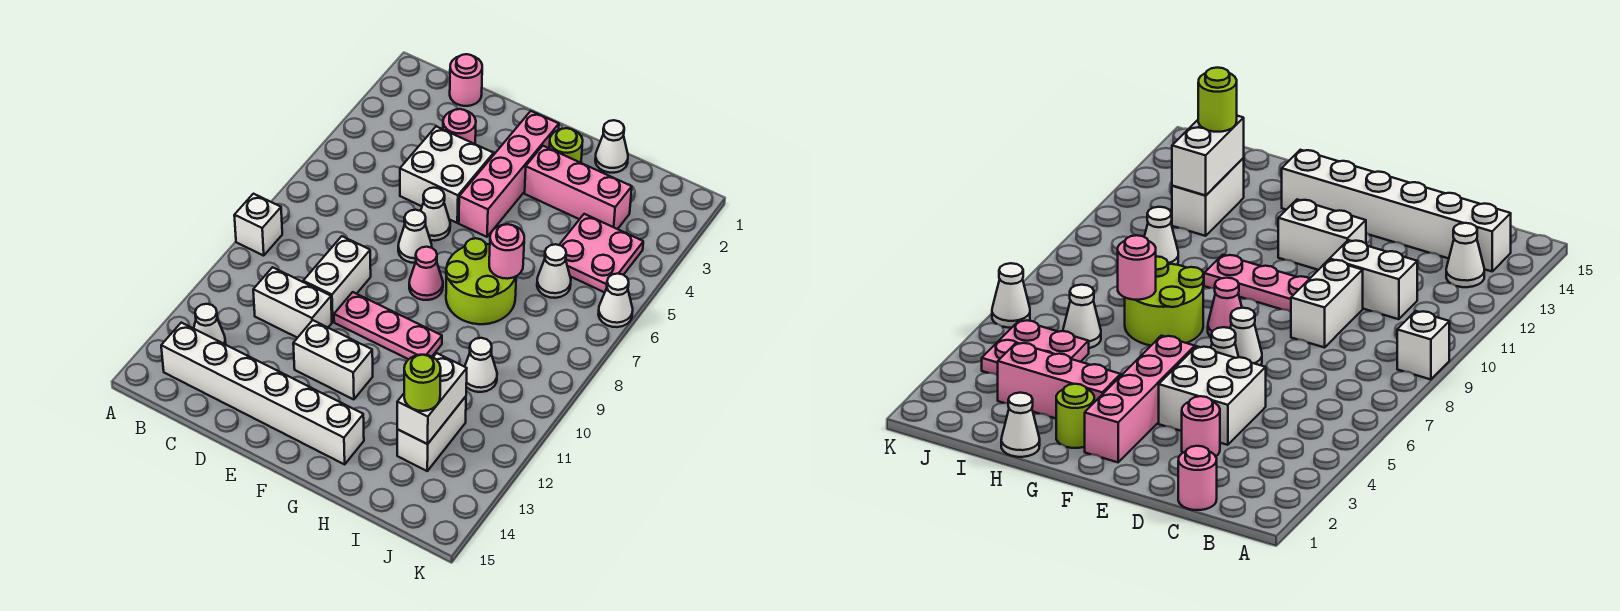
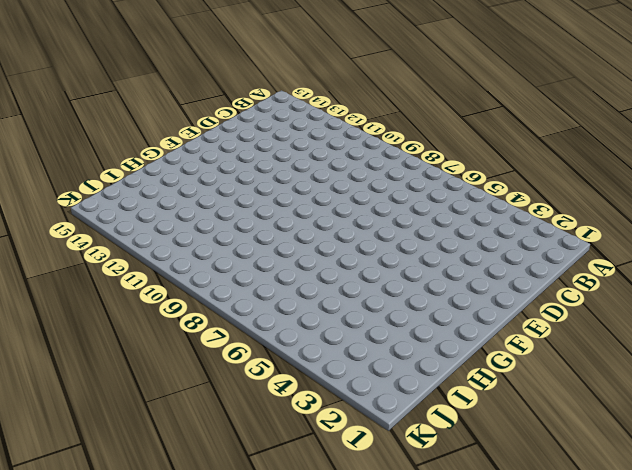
none -> white brick A9 level 1
none -> white cone B13 level 1
none -> white brick B14:G14 level 1

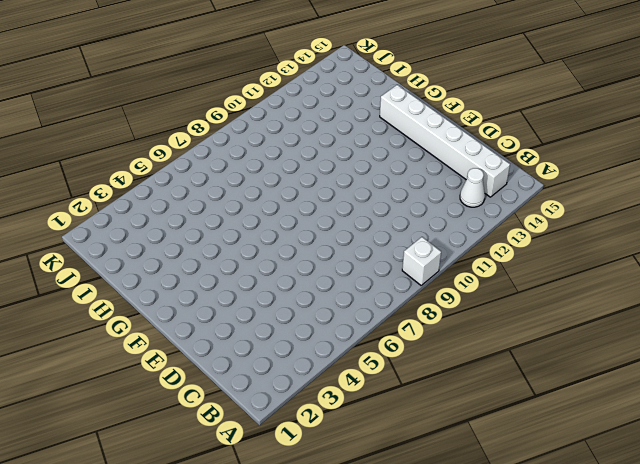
none -> pink round brick C1 level 1
none -> white brick C11:D11 level 1
none -> pink round brick D3 level 1

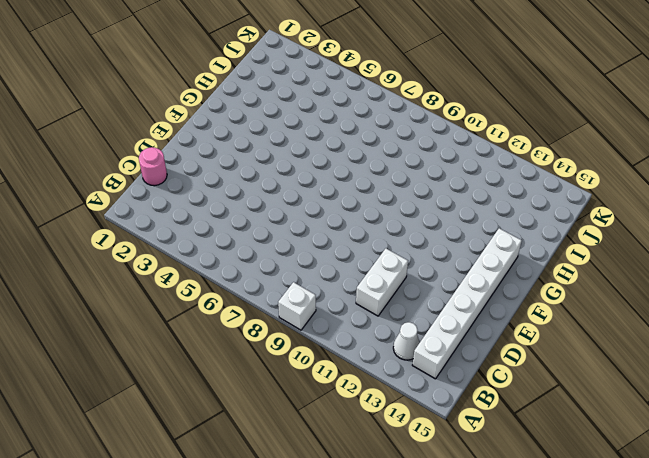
none -> pink round brick D3 level 1
none -> white brick D4:E5 level 1
none -> white brick D9:D10 level 1

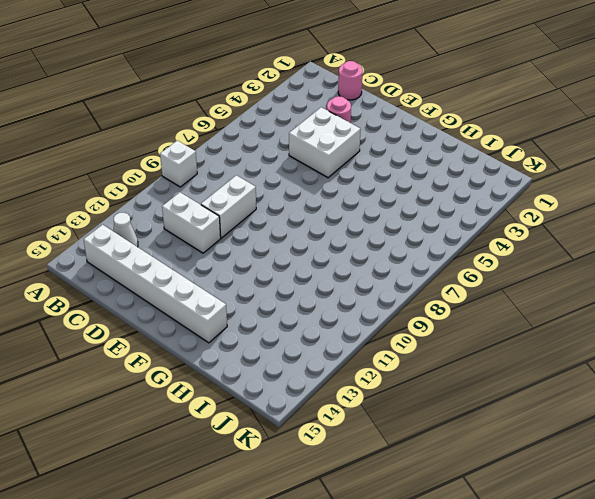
none -> white cone E6 level 1
none -> white cone E7 level 1
none -> pink plate E10:G10 level 1

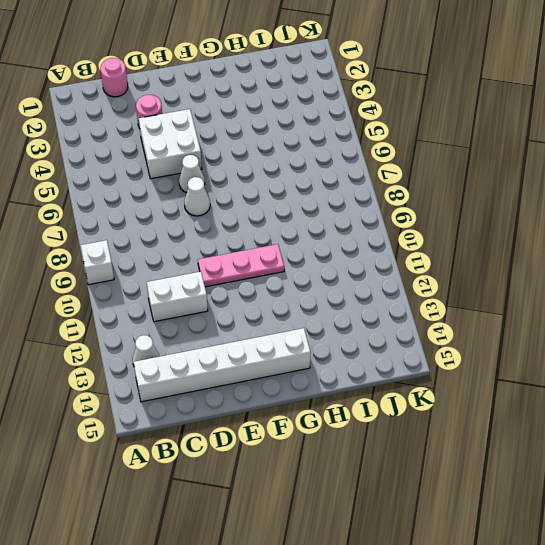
none -> white brick D9:D10 level 1
none -> white brick E12:F12 level 1
none -> pink brick F2:F5 level 1

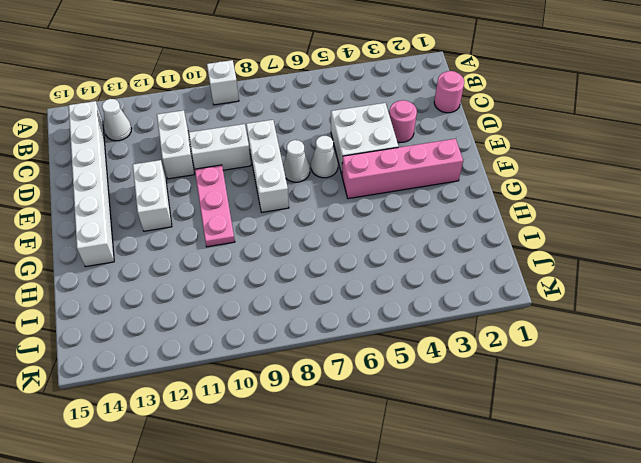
white brick D8:F8 level 1 -> pink cone F8 level 1
none -> lime round brick G2 level 1
none -> pink brick G3:I3 level 1
none -> lime round brick G7:H8 level 1

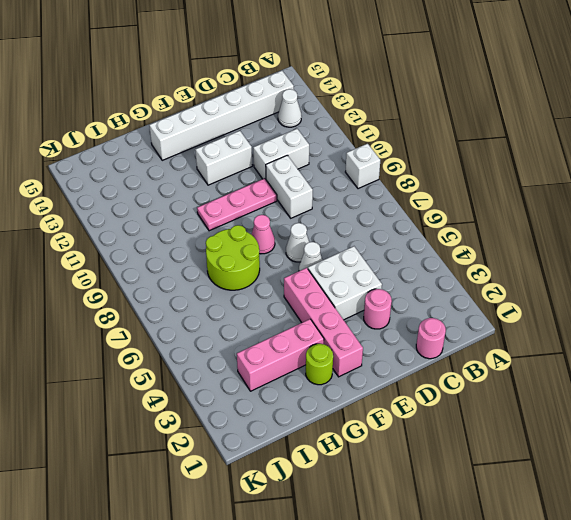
none -> white cone H1 level 1
none -> pink plate I4:J5 level 1
none -> white cone I6 level 1

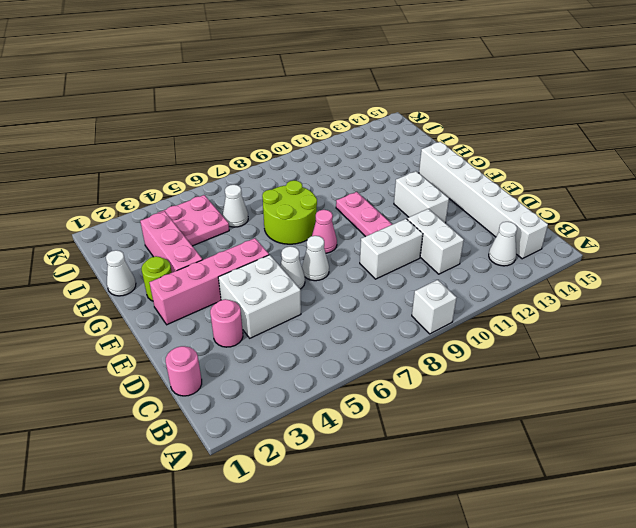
none -> white cone I10 level 1
none -> white brick I12:I13 level 1
none -> white cone K6 level 1

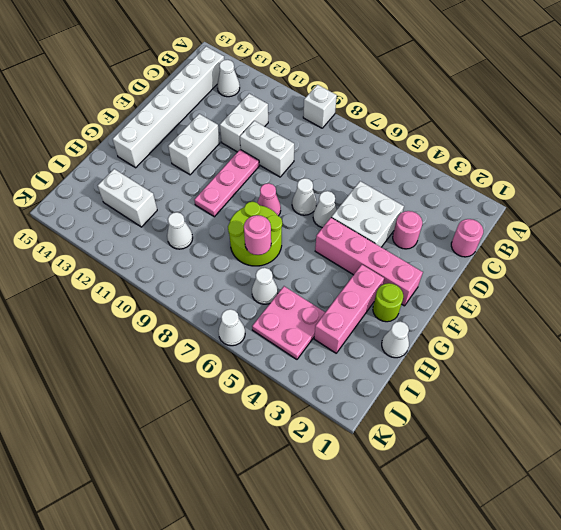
none -> white brick I12:I13 level 2
none -> lime round brick I13 level 3

